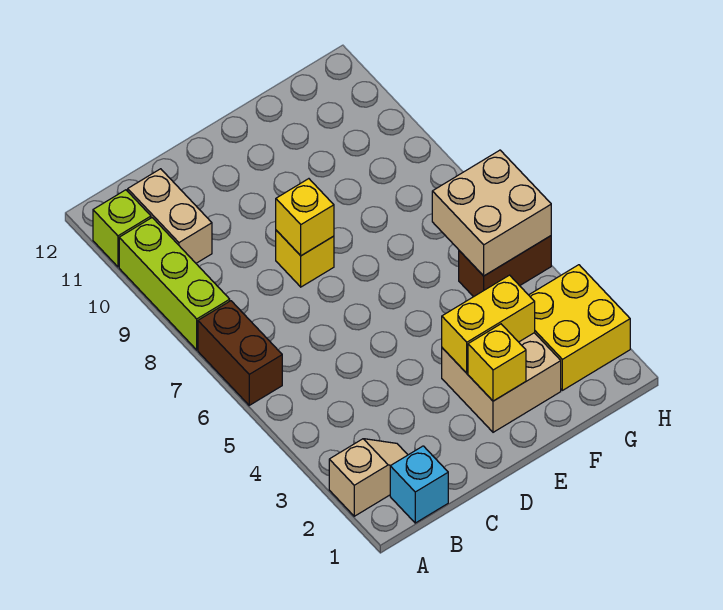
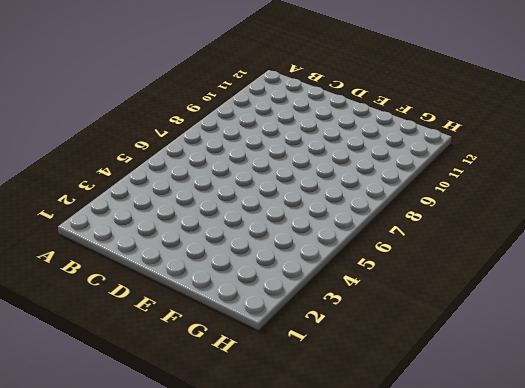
none -> tan slope A2:B2 level 1 top A
none -> brown brick A6:A7 level 1
none -> lime brick A8:A10 level 1

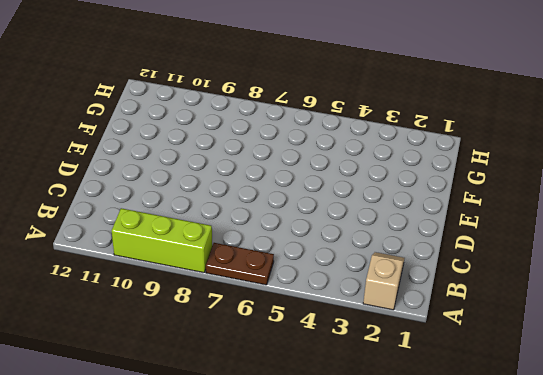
brown plate A6:A7 level 1 -> brown brick A6:A7 level 1
none -> lime brick A11 level 1
none -> cyan brick B1 level 1
none -> tan brick B10:B11 level 1

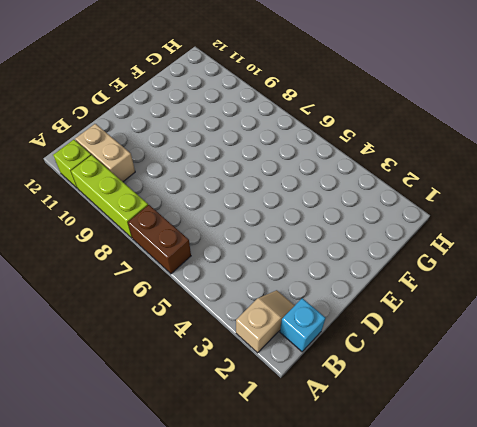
none -> yellow brick D8 level 1
none -> tan brick E2:F3 level 1
none -> yellow brick G2:H3 level 1

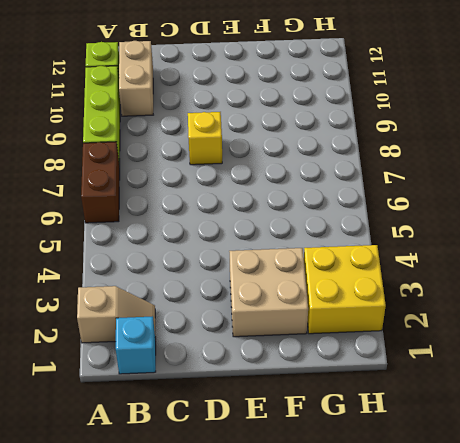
none -> brown brick G5:H5 level 1
none -> yellow brick D8 level 2
none -> yellow brick E2 level 2

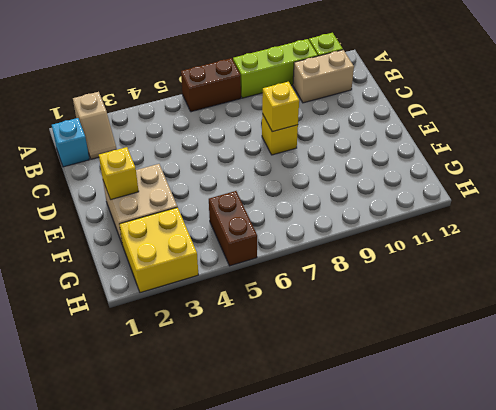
none -> yellow brick E3:F3 level 2
none -> tan brick G5:H6 level 2

